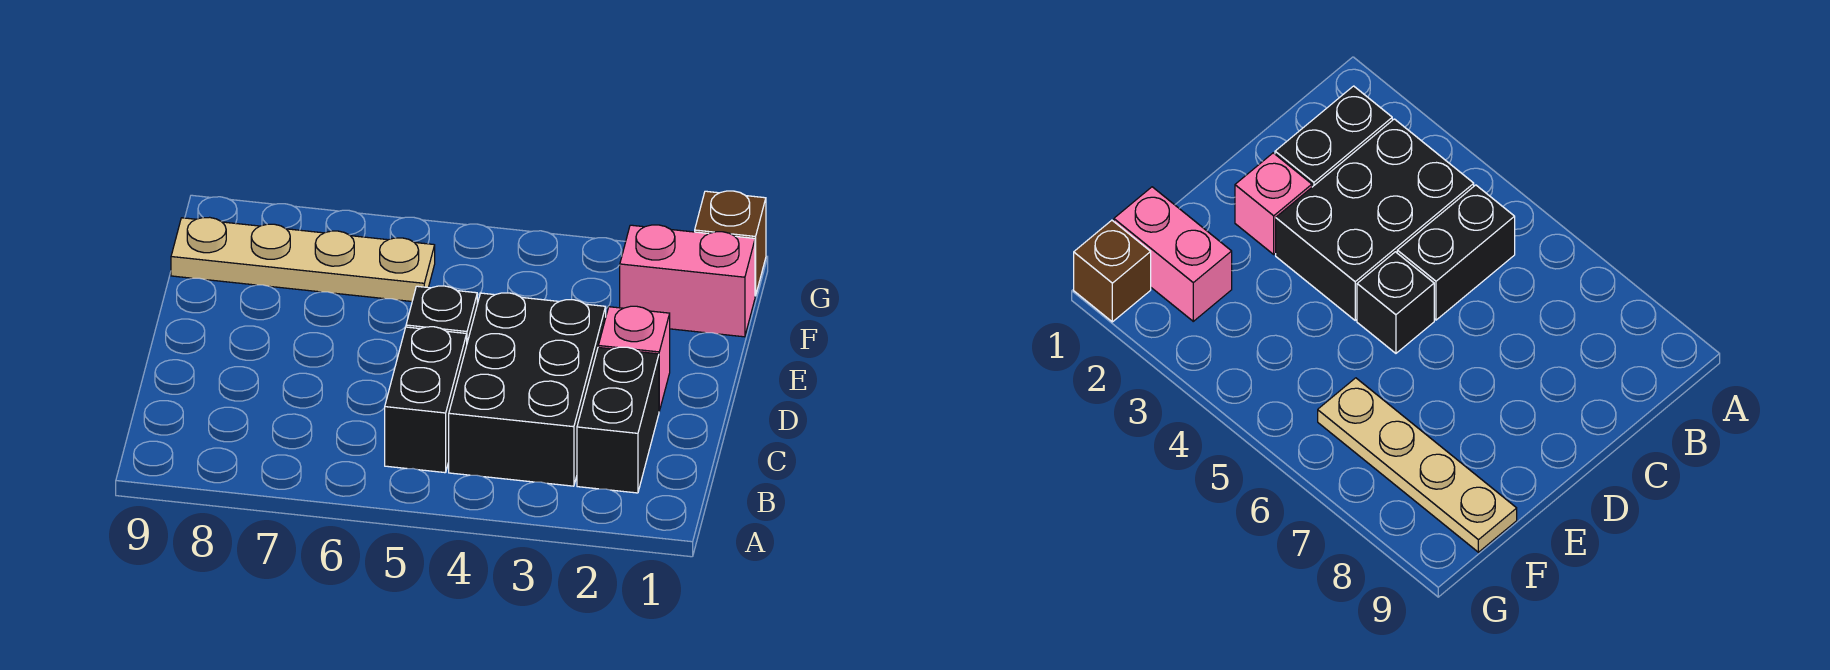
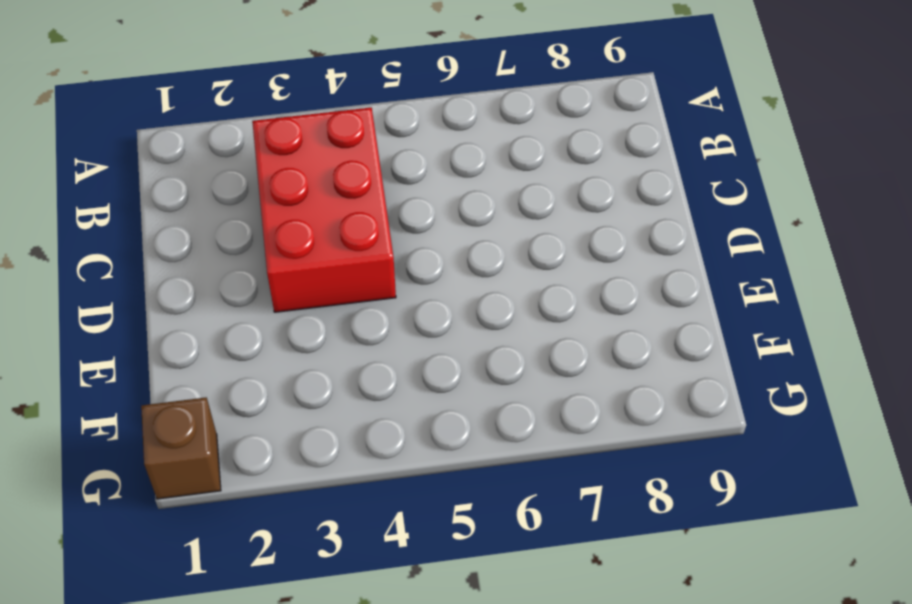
red brick B3:D4 level 1 -> black brick B3:D4 level 1
none -> black brick B2:C2 level 1
none -> black brick B5:C5 level 1

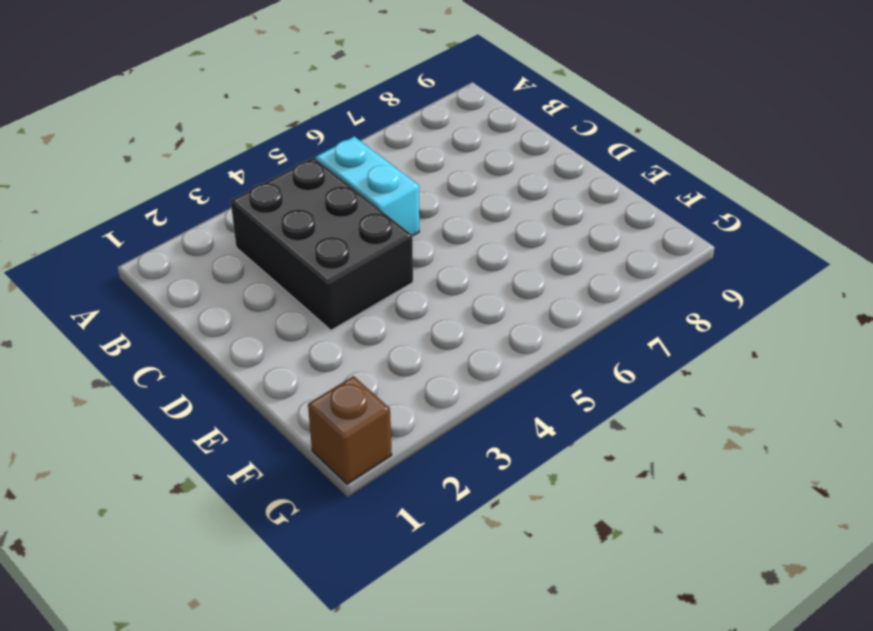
cyan brick B5:C5 level 1 -> black brick B5:C5 level 1
none -> black brick B2:C2 level 1
none -> pink brick D2 level 1

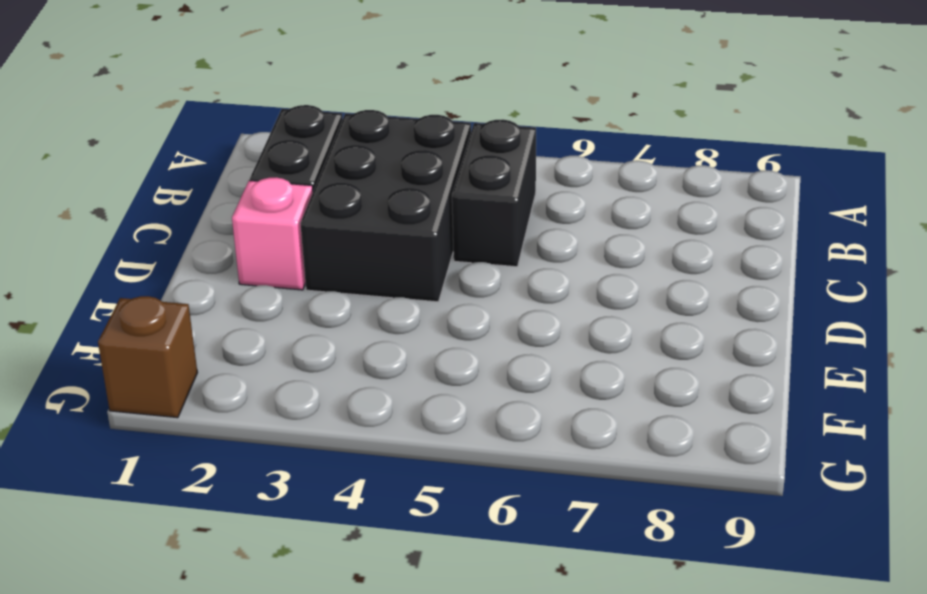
none -> black brick D5 level 1
none -> pink brick F1:F2 level 1

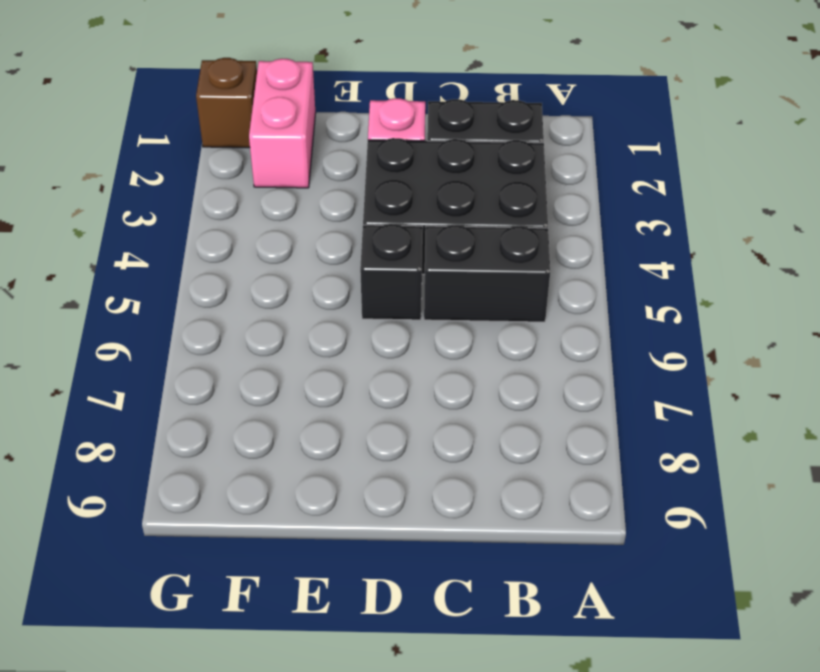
none -> tan plate F6:F9 level 1

